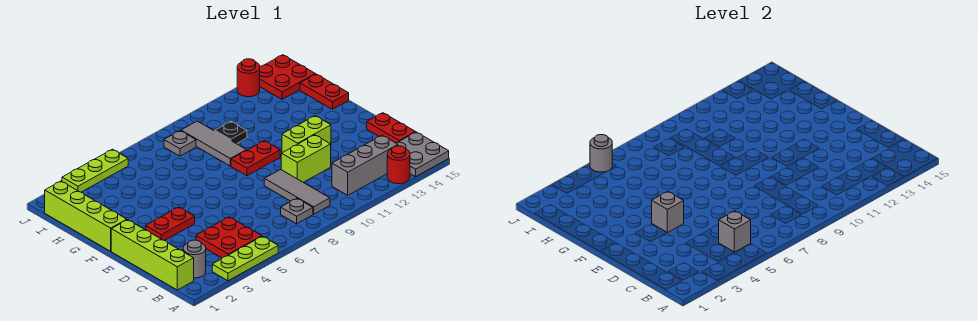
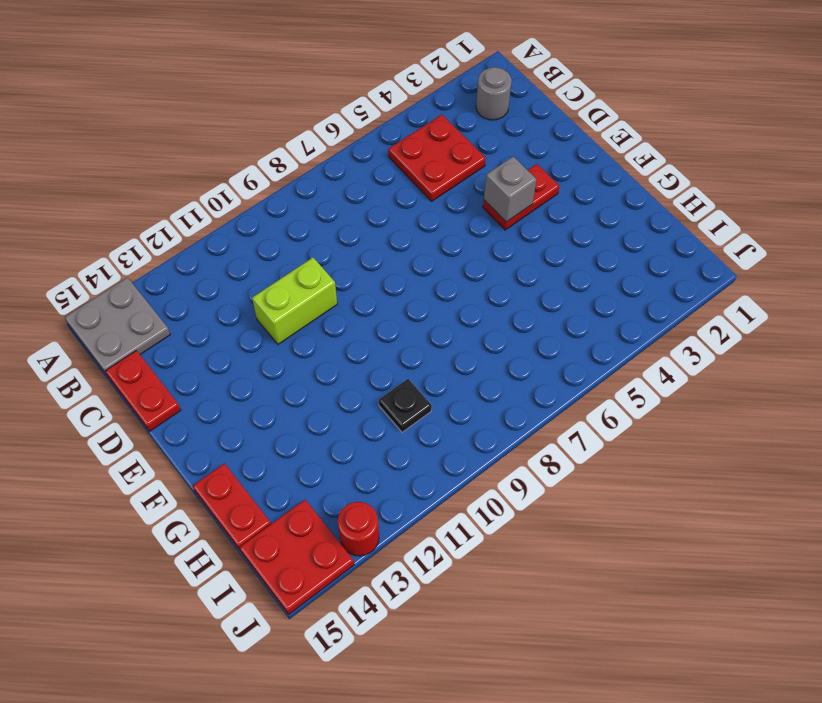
none -> lime plate A3:A5 level 1
none -> red round brick A13 level 1
none -> lime brick B1:E1 level 1

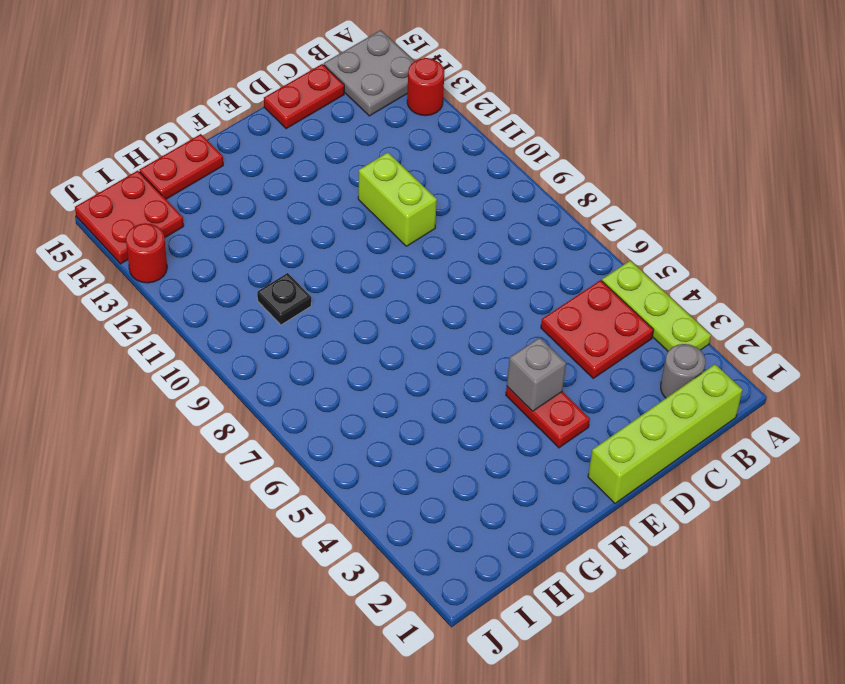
none -> grey plate B8 level 1
none -> grey tile B9:D9 level 1
none -> grey brick B11:B13 level 1

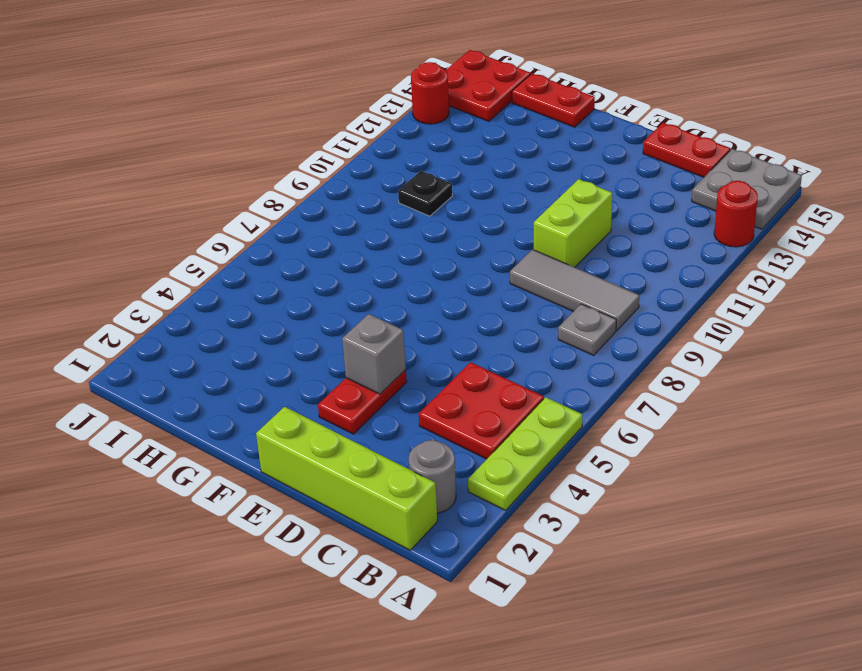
none -> grey brick B11:B13 level 1
none -> lime brick E11:E12 level 1
none -> lime brick F1:I1 level 1

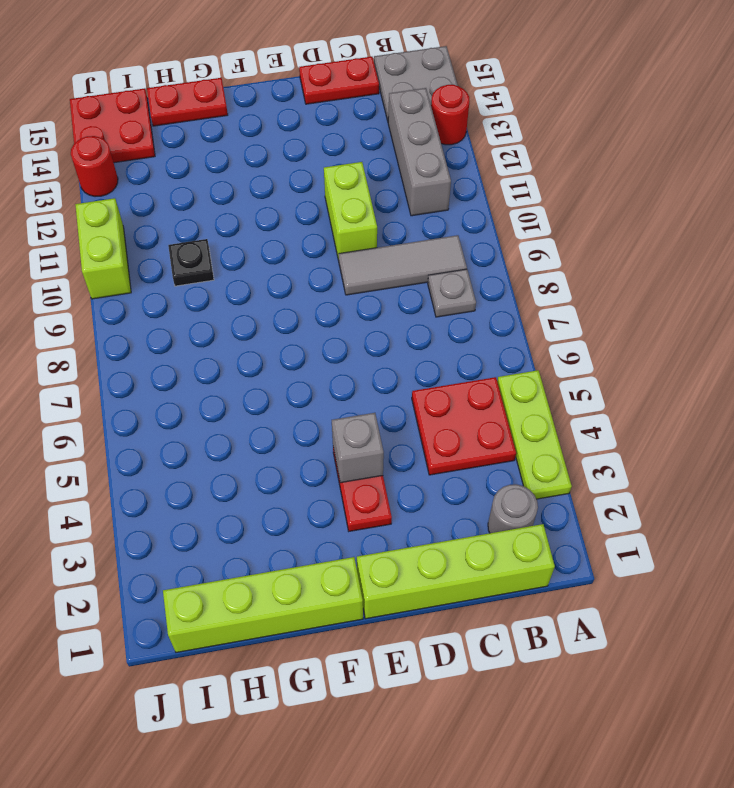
lime brick J10:J11 level 1 -> lime brick E11:E12 level 1
none -> red plate F9:F10 level 1
none -> grey tile G9:I9 level 1
none -> grey plate I8 level 1

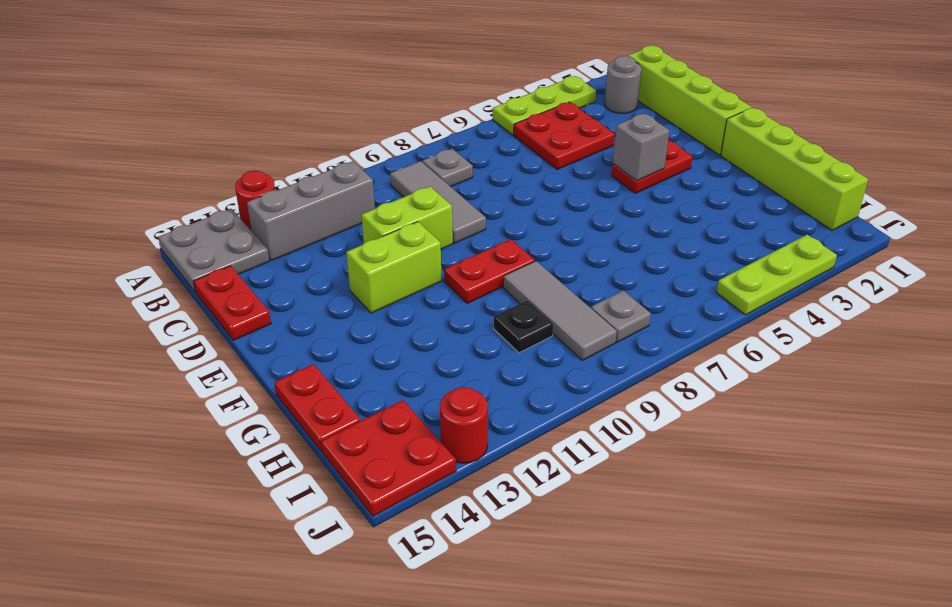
none -> grey brick B5 level 2
none -> grey round brick J5 level 2

